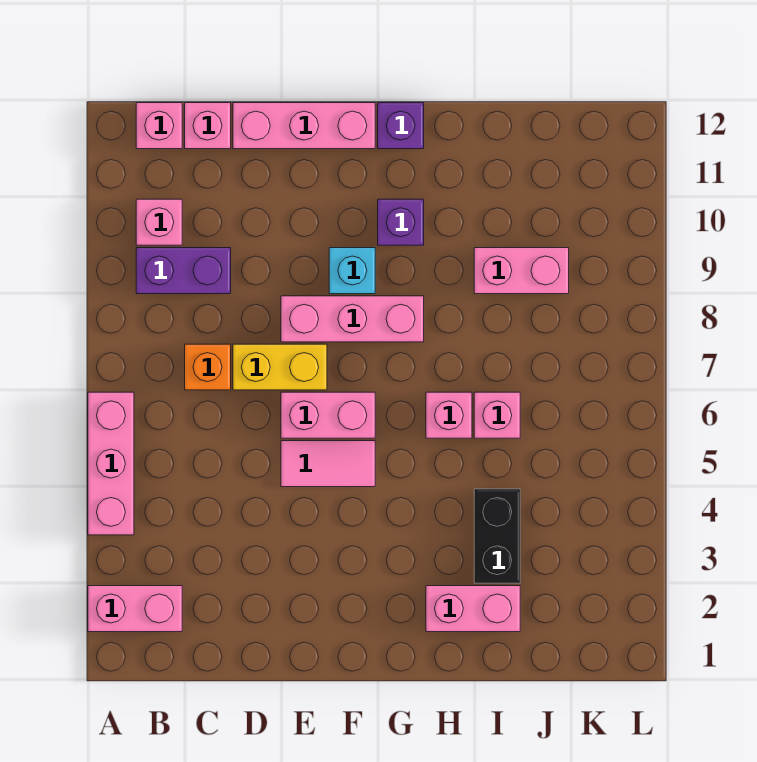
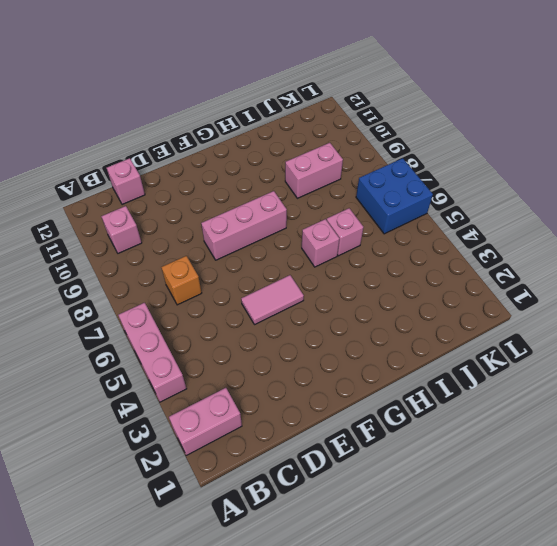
blue brick K6:L7 level 1 -> none
none -> purple brick B9:C9 level 1
none -> pink brick B12 level 1
none -> yellow brick D7:E7 level 1

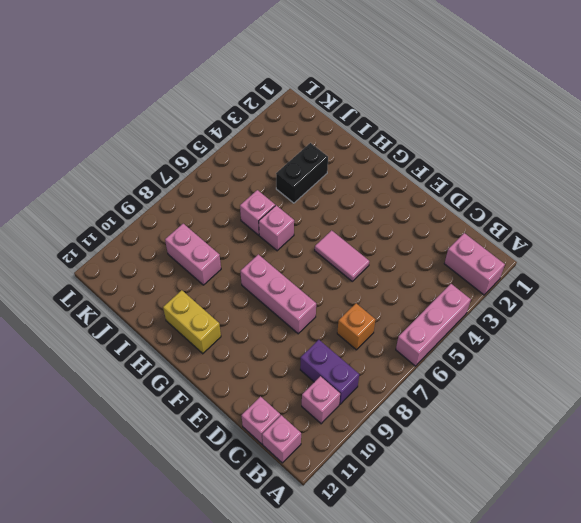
yellow brick G11:H11 level 1 -> yellow brick D7:E7 level 1
none -> pink brick D12:F12 level 1
none -> pink brick E6:F6 level 1
none -> cyan brick F9 level 1

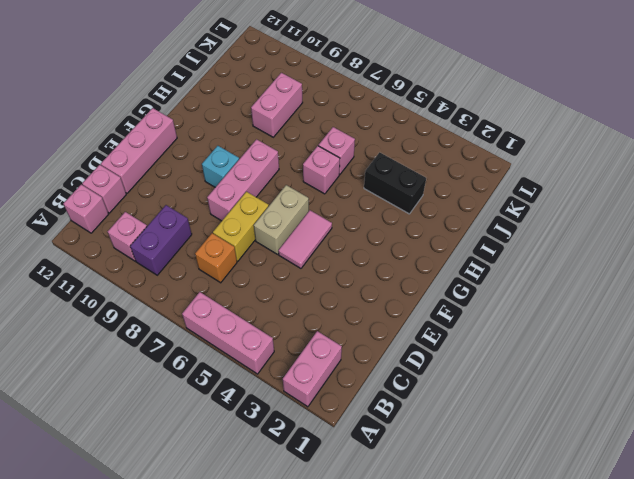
tan brick E6:F6 level 1 -> pink brick E6:F6 level 1
none -> purple brick G10 level 1
none -> purple brick G12 level 1
none -> pink brick H2:I2 level 1

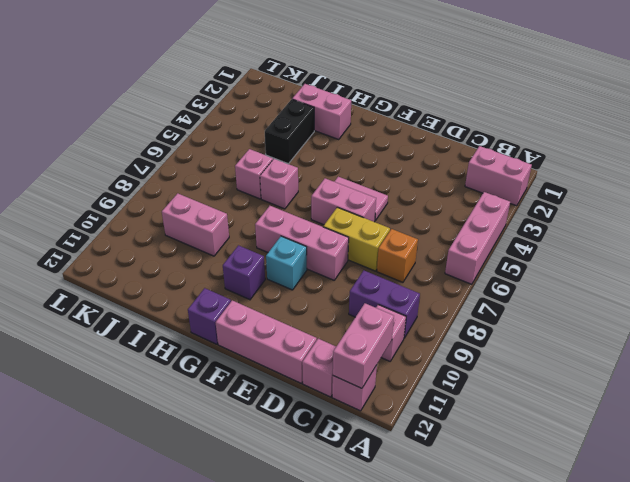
pink brick B11:B12 level 2 -> none

